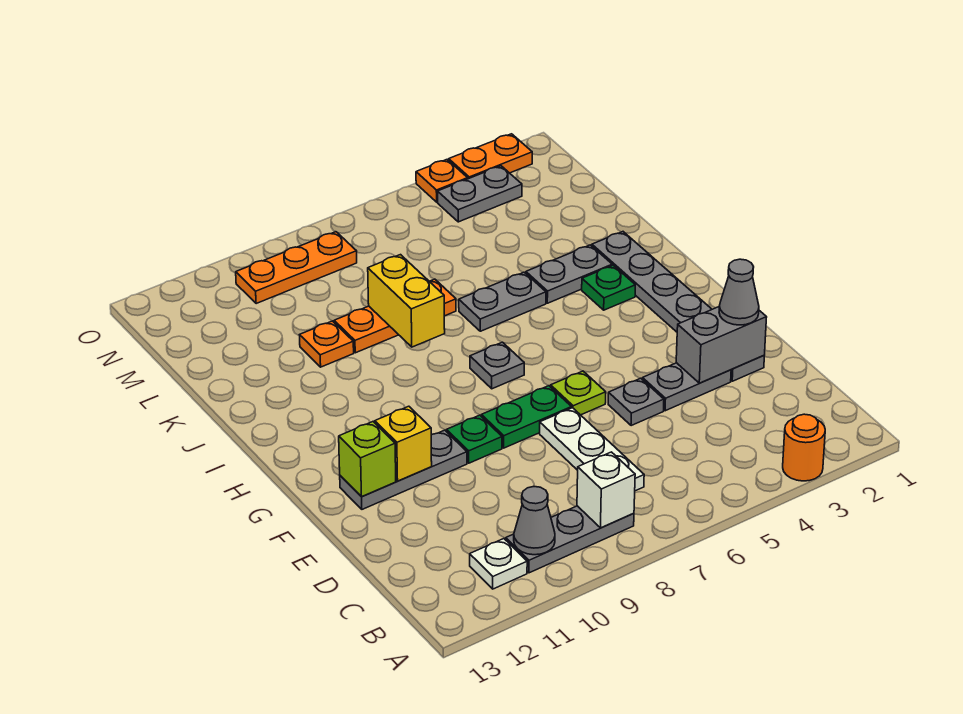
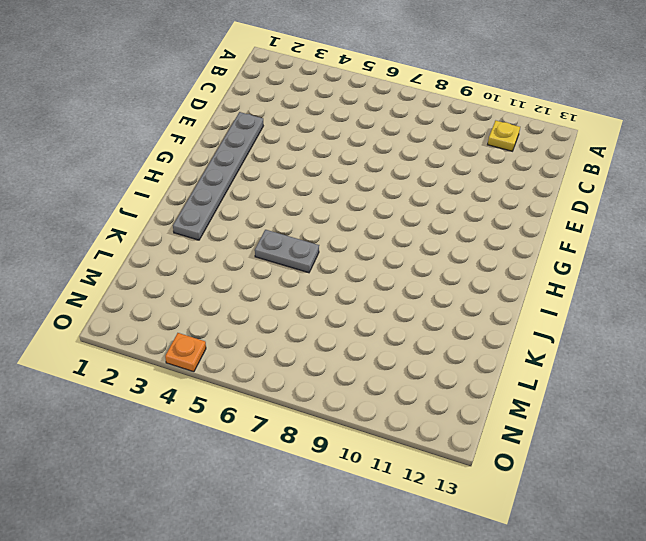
yellow plate B11 level 1 -> white plate B11 level 1
none -> orange round brick A3 level 1
none -> grey plate B8:B10 level 1
none -> white plate C7:E7 level 1

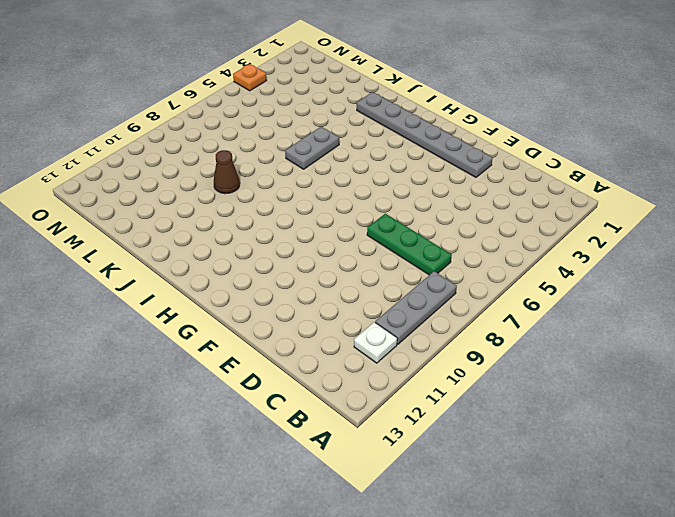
green plate C7:E7 level 1 -> white plate C7:E7 level 1
brown cone K9 level 1 -> orange plate K7:K9 level 1
none -> orange round brick A3 level 1
none -> grey plate E3:E4 level 1
none -> grey plate E5 level 1

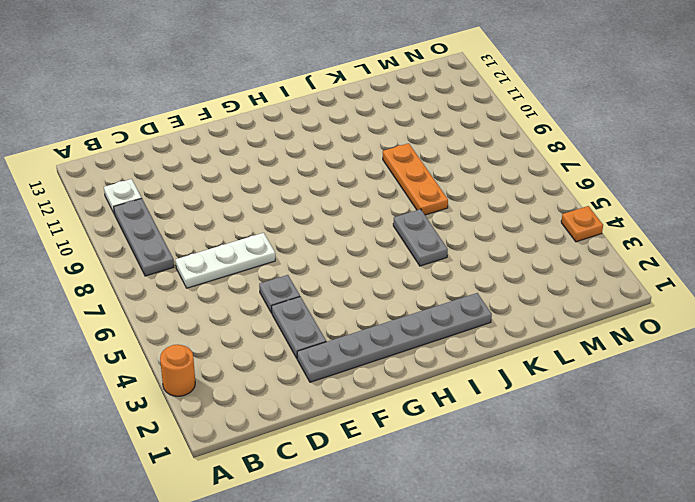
none -> lime plate F6 level 1
none -> green plate F7:F8 level 1
none -> green plate F9 level 1

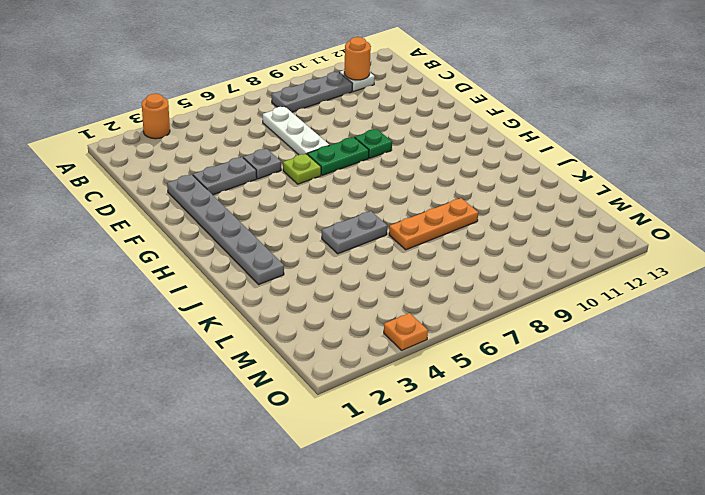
orange round brick B11 level 2 -> none
none -> grey plate F10:F12 level 1
none -> grey plate H7 level 1
none -> green plate I3 level 1

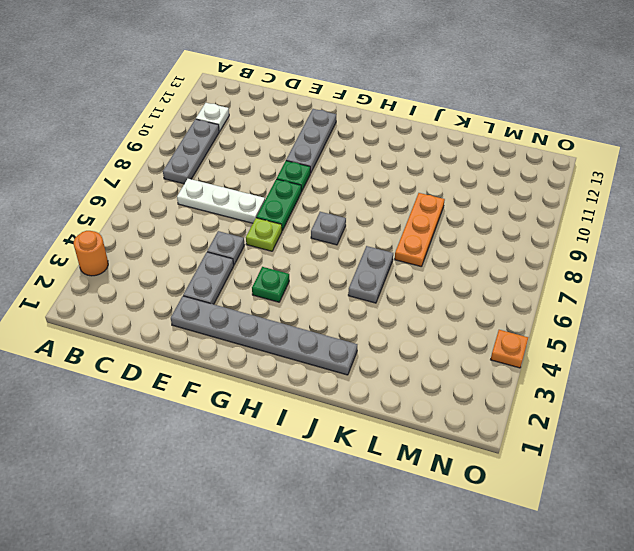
green plate G4 level 1 -> green plate I3 level 1
none -> grey plate J3:J4 level 1
none -> orange plate K10 level 1
none -> grey plate N3:N4 level 1

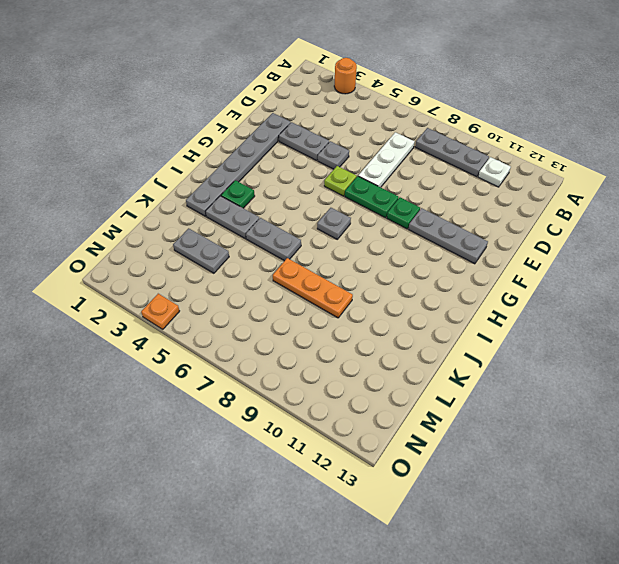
grey plate L3:L4 level 1 -> grey plate N3:N4 level 1
none -> orange plate K10 level 1
none -> orange plate N8:N10 level 1
none -> orange plate O2:O3 level 1

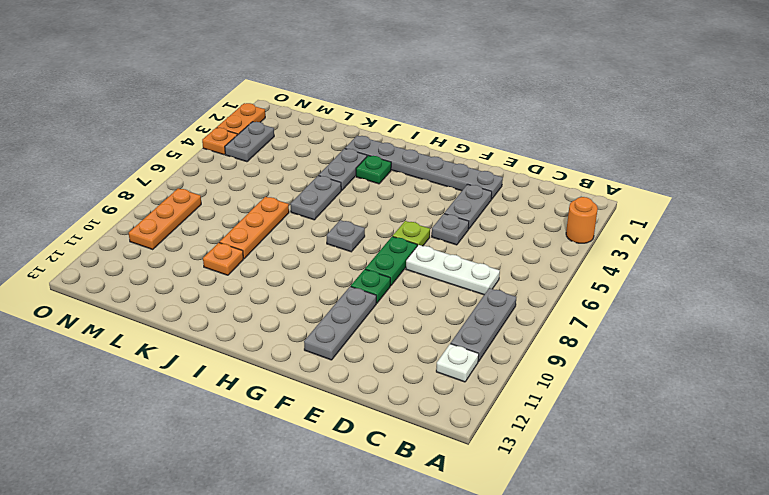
none -> white brick B8 level 2
none -> grey cone B10 level 2
none -> grey brick E2:E3 level 2

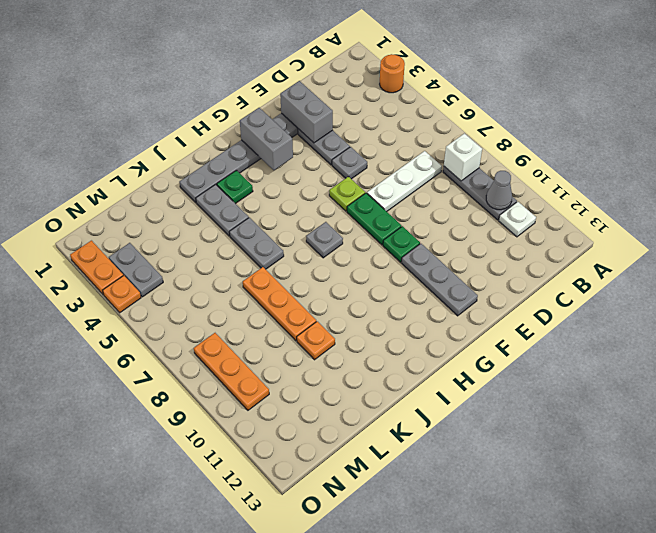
grey brick G2:G3 level 2 -> none
none -> yellow brick F11 level 2
none -> lime brick F12 level 2
none -> yellow brick J8:K8 level 2

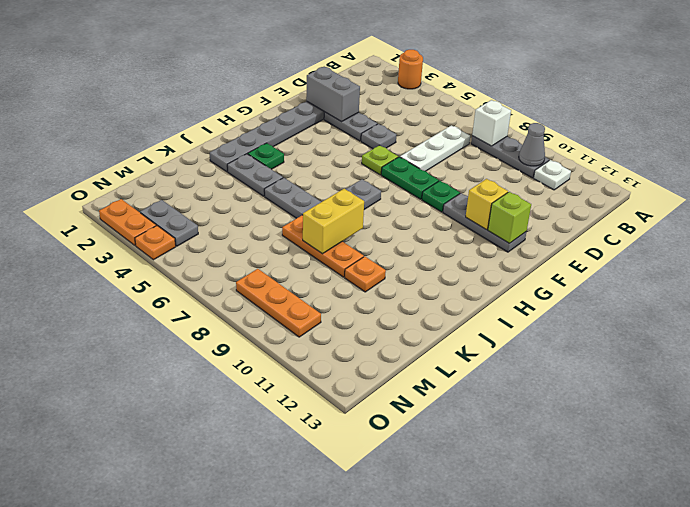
none -> grey cone E2 level 3

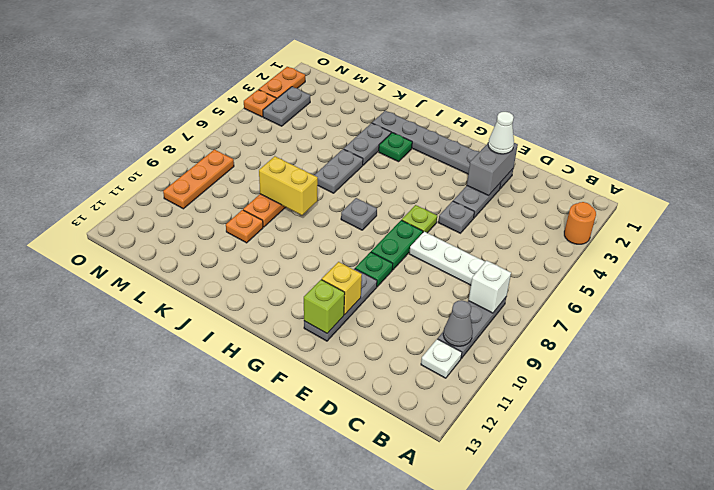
white cone E2 level 3 -> grey cone E2 level 3

